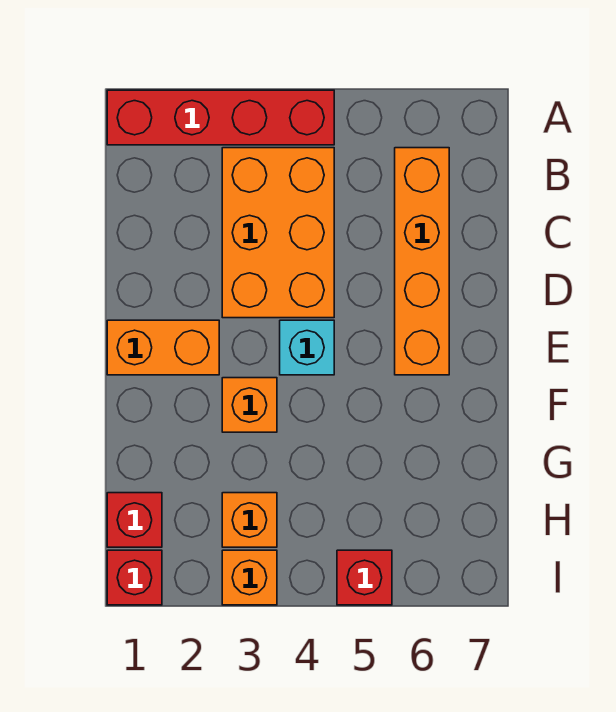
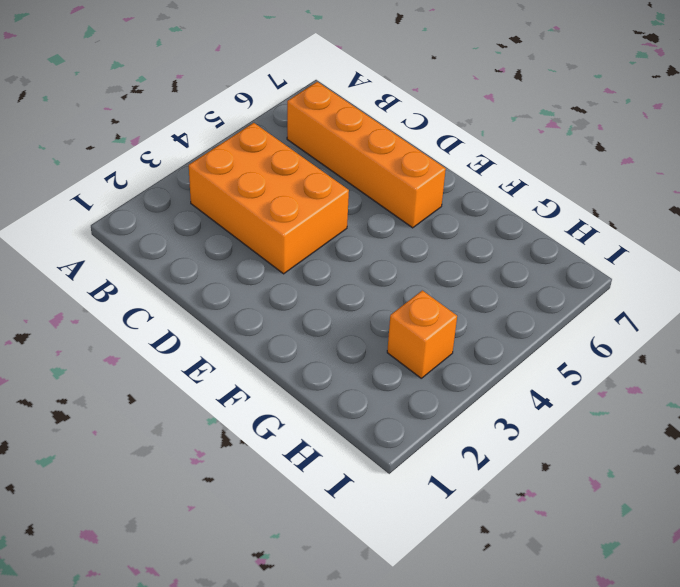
none -> red brick A1:A4 level 1
none -> orange brick E1:E2 level 1

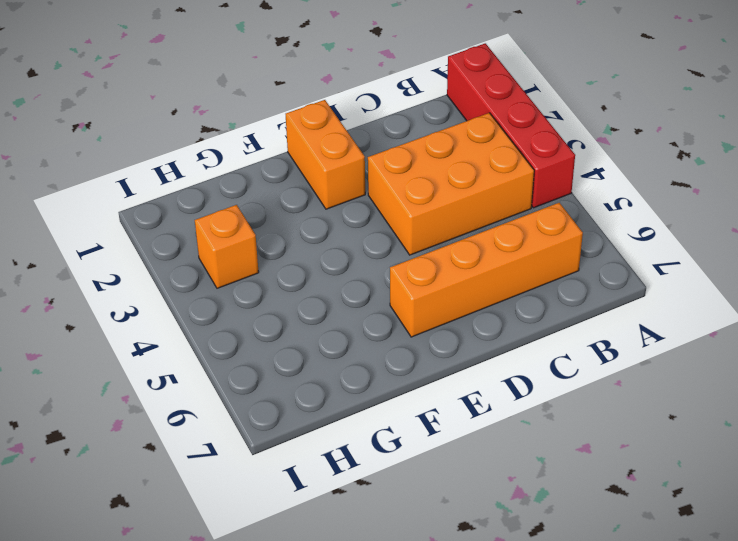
none -> cyan brick E4 level 1
none -> orange brick F3 level 1

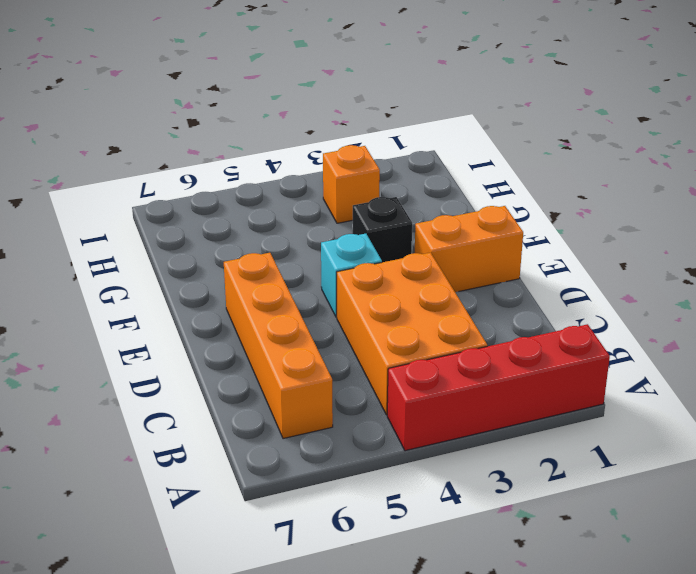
black brick F3 level 1 -> orange brick F3 level 1
none -> red brick H1 level 1
none -> red brick I1 level 1

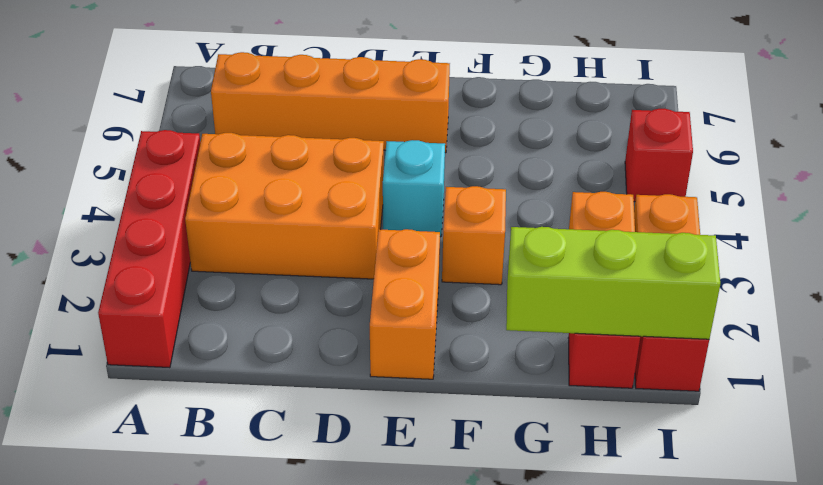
lime brick G1:I1 level 2 -> none

